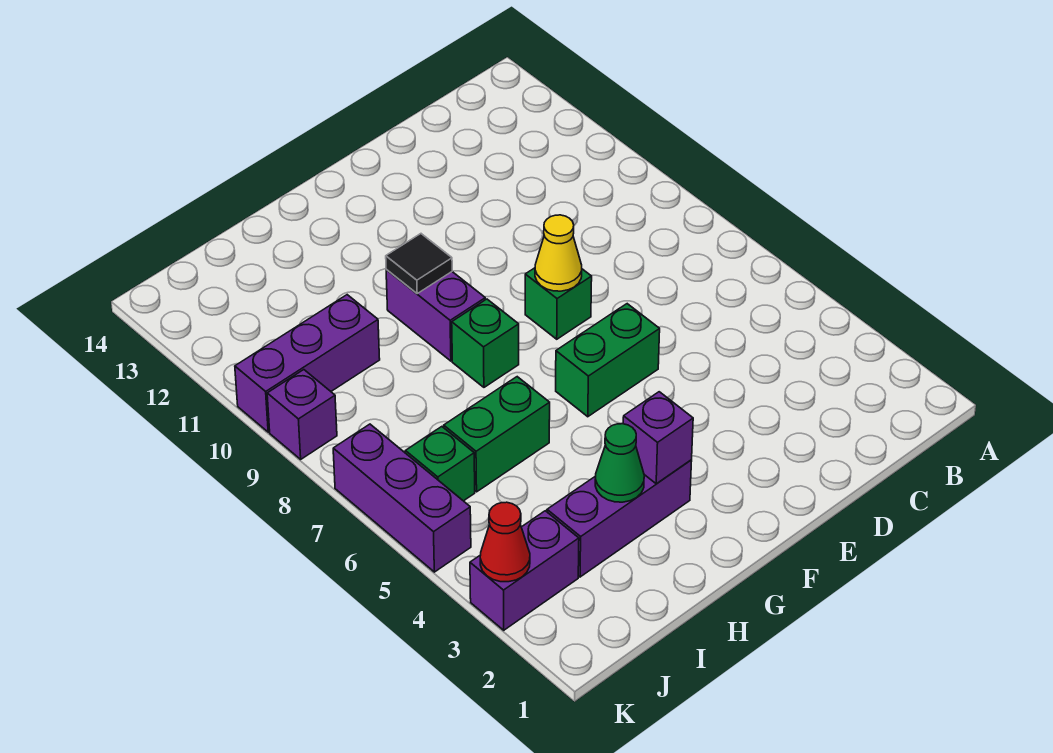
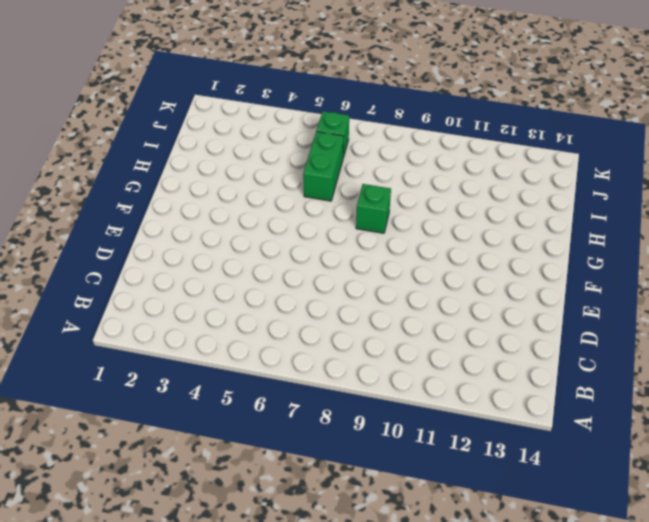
none -> green brick E6:F6 level 1
none -> green brick E8 level 1
none -> purple brick G3:I3 level 1

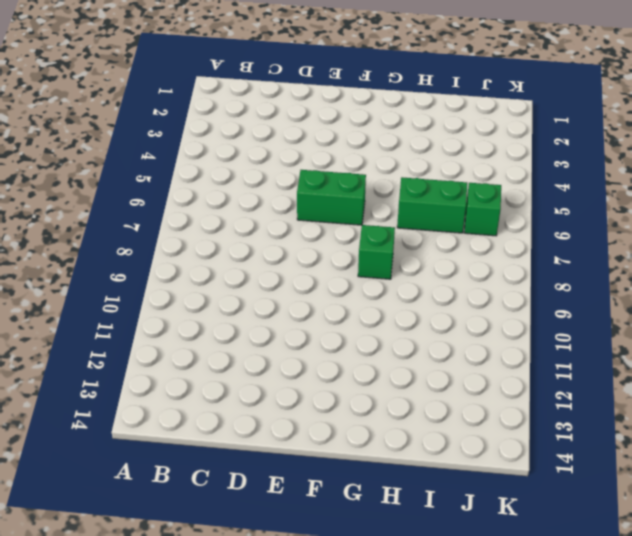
none -> green brick E8 level 1
none -> purple brick G3:I3 level 1
none -> purple brick G9:G10 level 1

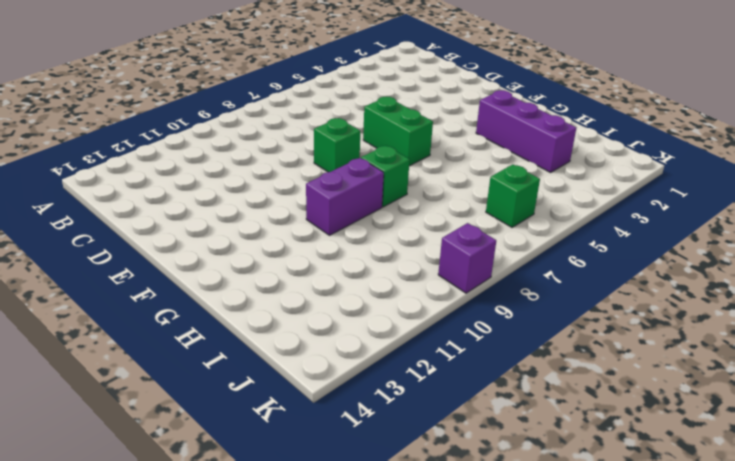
none -> green brick H6:I6 level 1
none -> purple brick I10:K10 level 1
none -> purple brick J3:K3 level 1

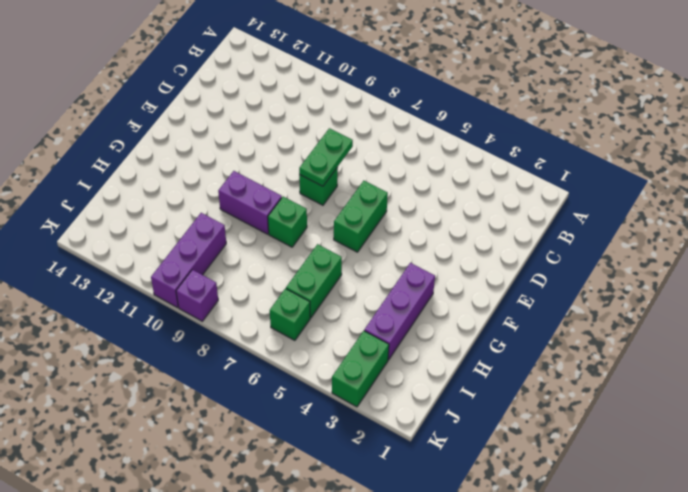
green plate D8:E8 level 2 -> yellow cone E8 level 2
green brick J3:K3 level 1 -> purple brick J3:K3 level 1
none -> purple brick K5:K7 level 1
none -> purple brick G3 level 2
none -> black tile G10 level 2

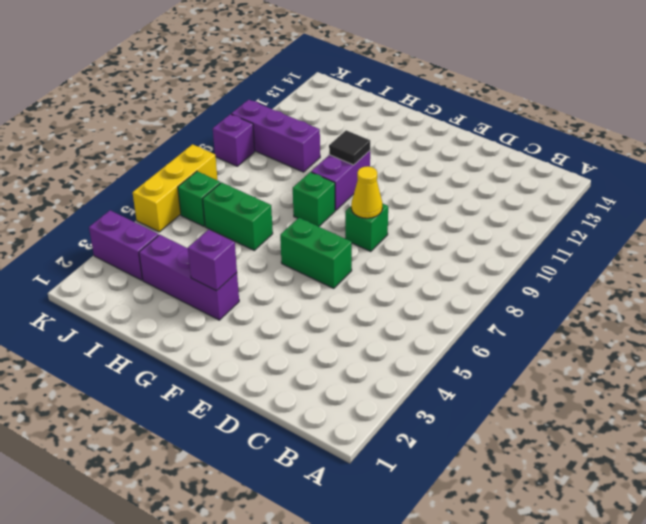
yellow brick K5:K7 level 1 -> purple brick K5:K7 level 1
none -> green cone H3 level 2
none -> red cone K3 level 2

